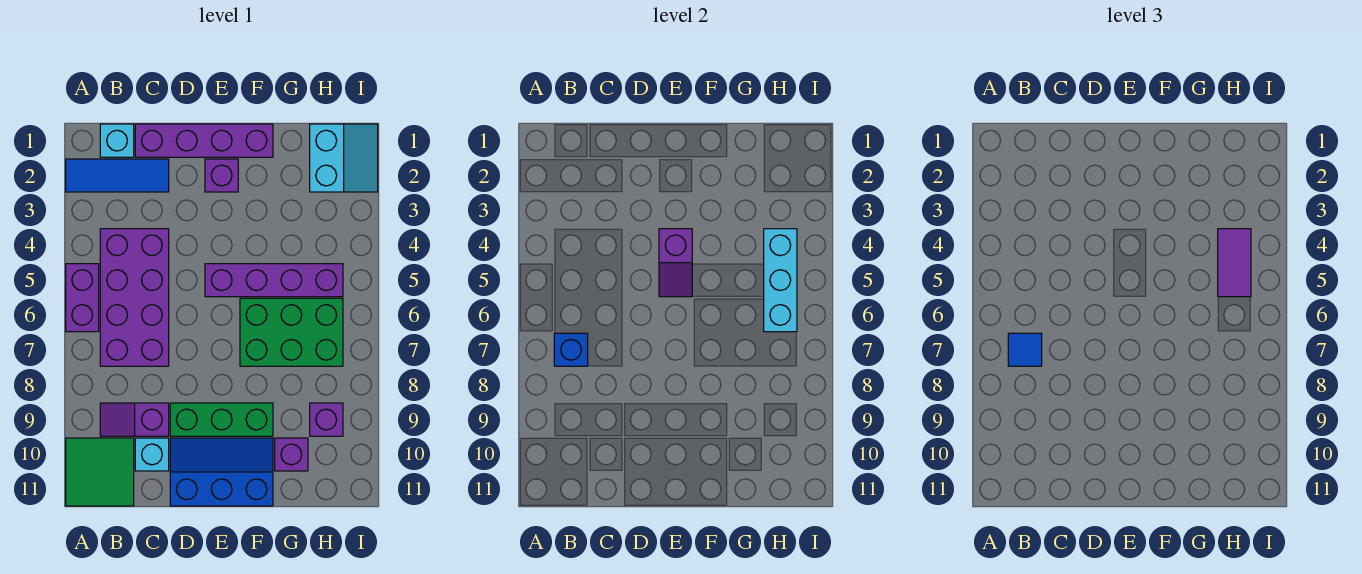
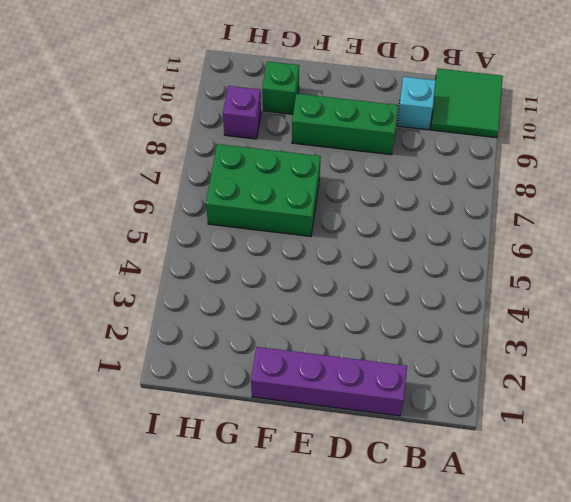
green brick G10 level 1 -> purple brick G10 level 1
none -> blue tile A2:C2 level 1
none -> purple brick A5:A6 level 1
none -> cyan brick B1 level 1

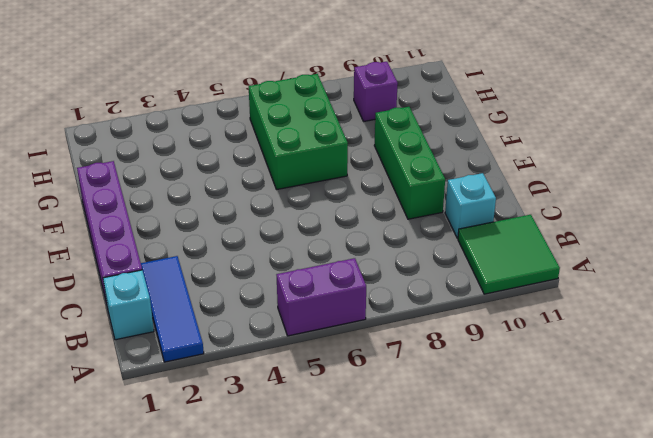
none -> purple brick B4:C7 level 1
none -> purple slope B9:C9 level 1 top C
none -> blue slope D10:F11 level 1 top 11

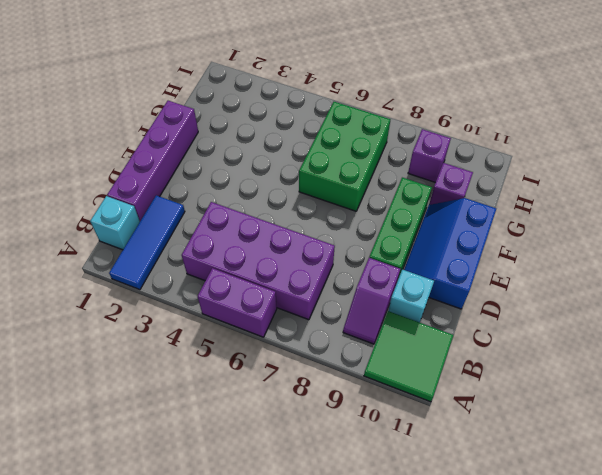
none -> purple brick E2 level 1
none -> purple brick E5:H5 level 1
none -> cyan slope H1:I2 level 1 top H

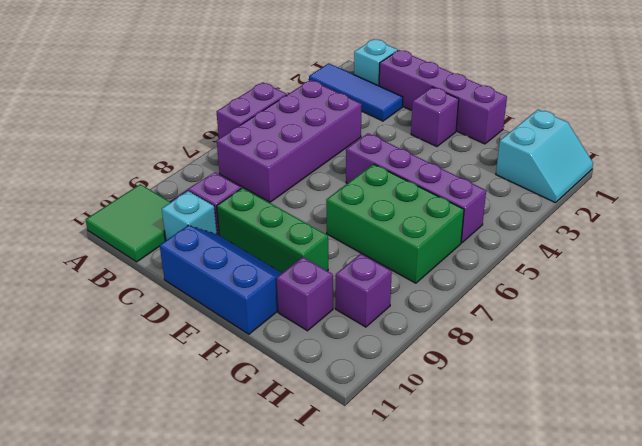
none -> blue brick B7 level 2
none -> purple slope E4:E5 level 2 top 4
none -> cyan brick H4:H6 level 2

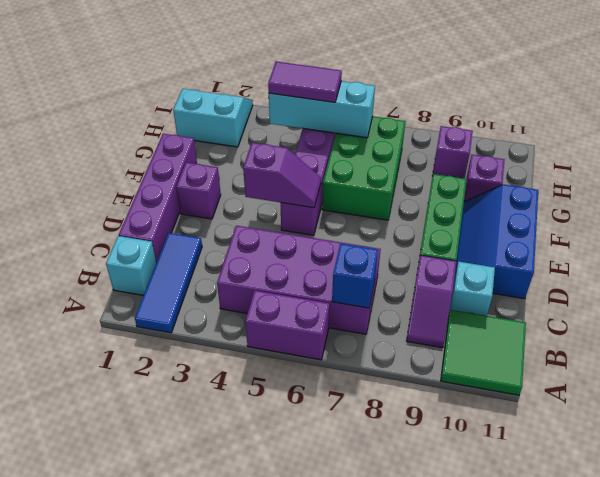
none -> blue tile B7 level 3

